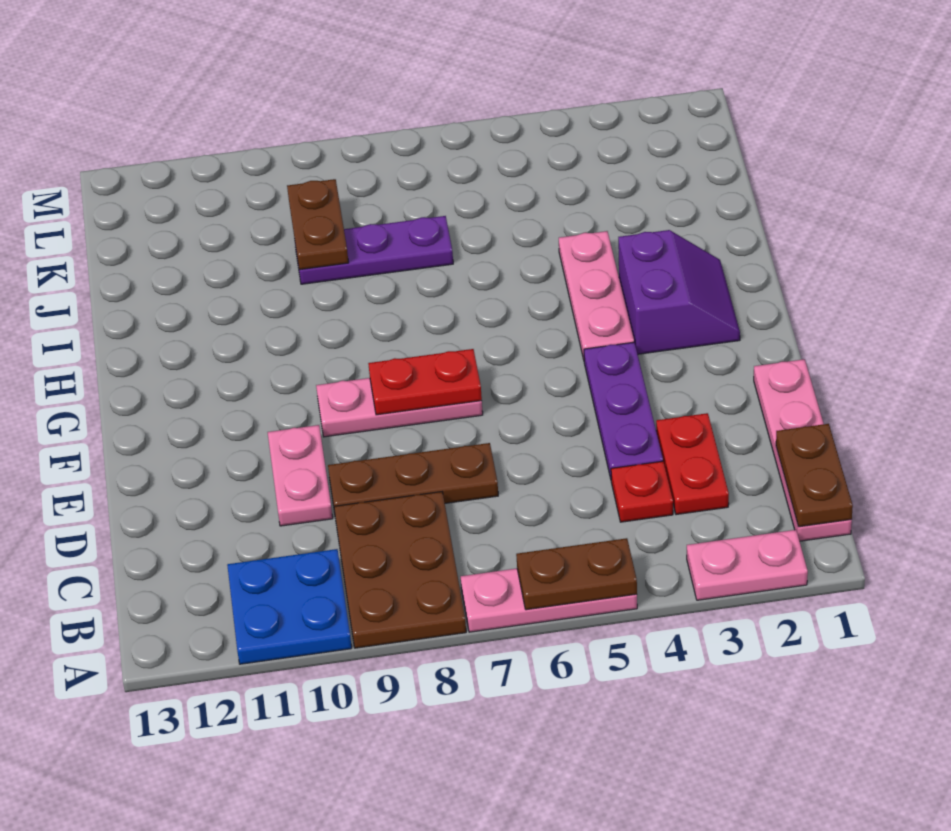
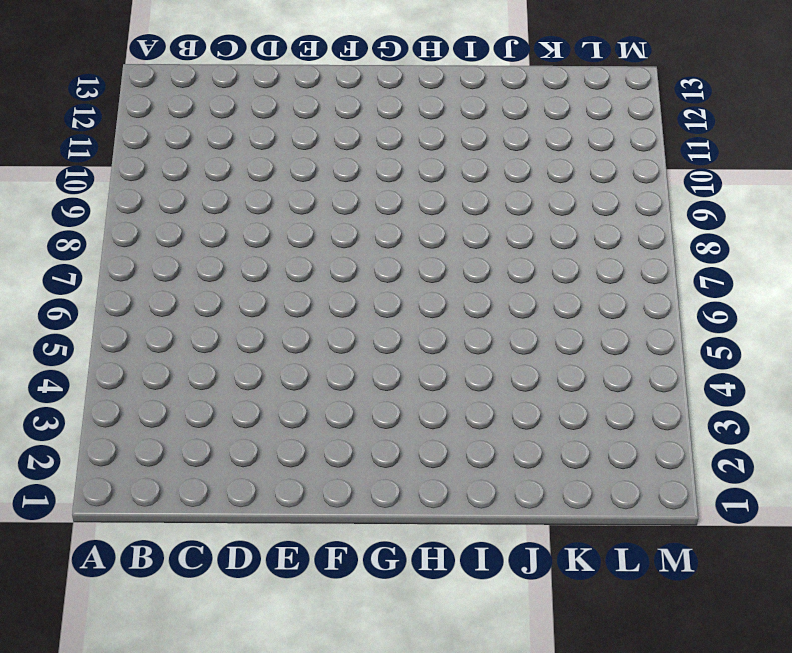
none -> pink plate A2:A3 level 1
none -> pink plate A5:A7 level 1
none -> brown plate A8:C9 level 1

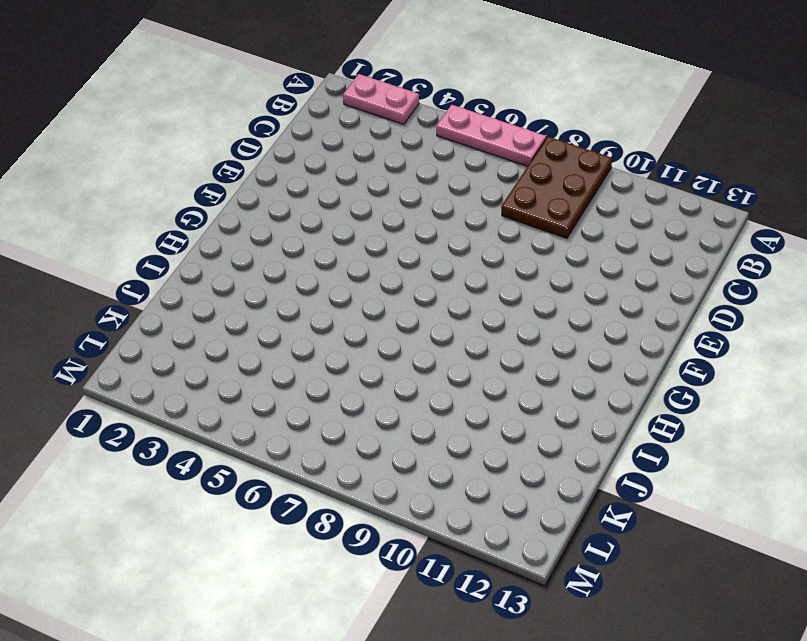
none -> blue plate A10:B11 level 1
none -> pink plate B1:E1 level 1
none -> red plate C3:D3 level 1

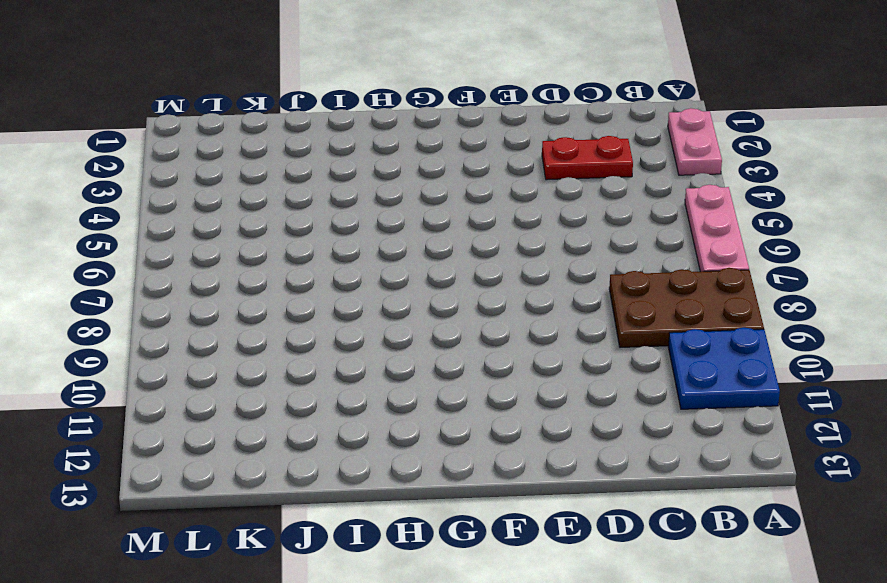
none -> pink plate B1:E1 level 1
none -> red plate C4 level 1
none -> purple plate D4:F4 level 1

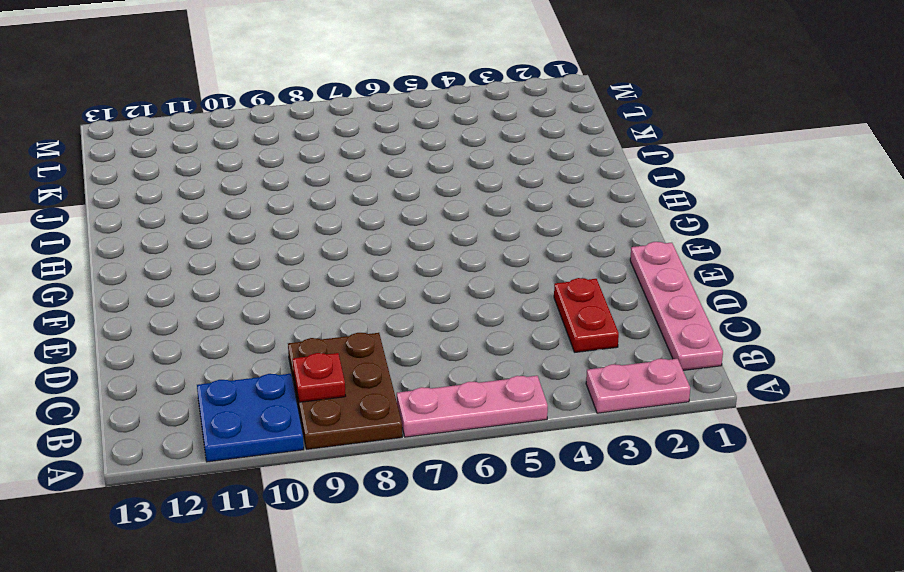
red plate B9 level 2 -> red plate C4 level 1
none -> purple plate D4:F4 level 1
none -> brown plate D7:D9 level 1
none -> pink plate D10:E10 level 1

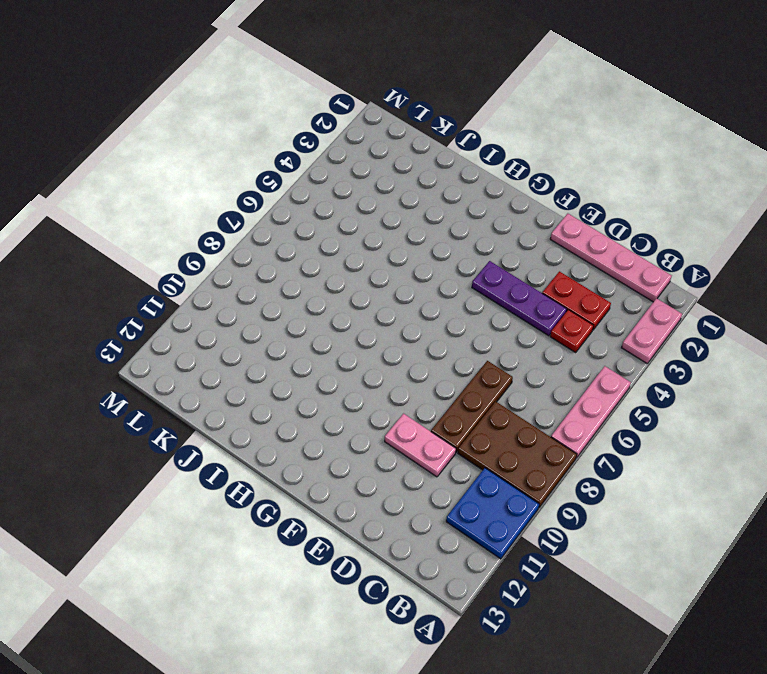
none -> pink plate F7:F9 level 1
none -> purple slope G2:H3 level 1 top 3
none -> pink plate G4:I4 level 1

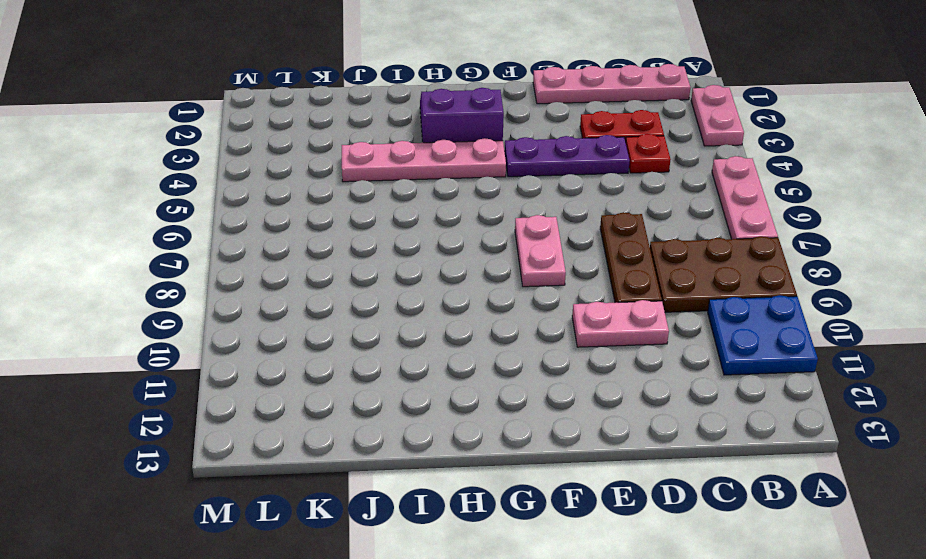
pink plate F7:F8 level 1 -> pink plate F7:F9 level 1
pink plate G4:J4 level 1 -> pink plate G4:I4 level 1
none -> purple plate J7:J9 level 1
none -> brown plate A5:A6 level 2
none -> brown plate B1:C1 level 2

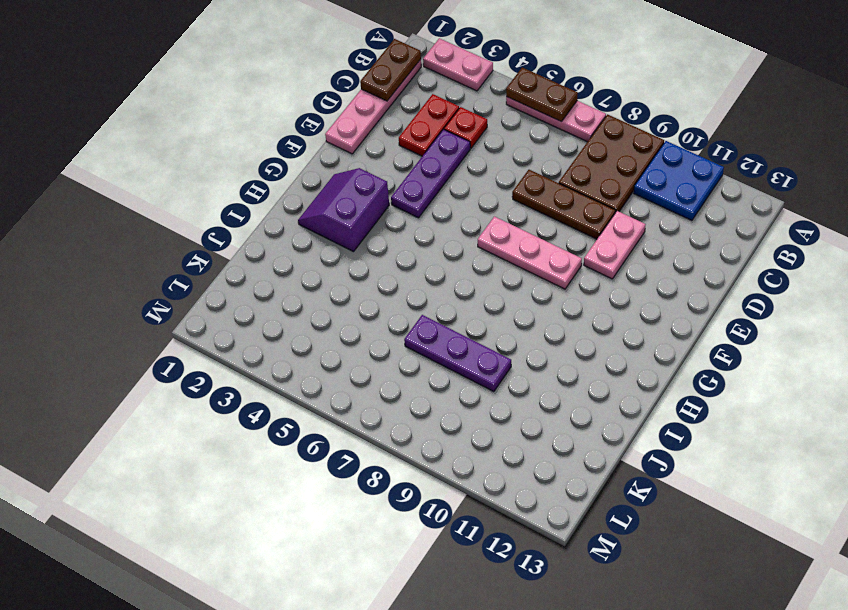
none -> pink plate G4:I4 level 1
none -> red plate F7:F8 level 2
none -> brown plate J9:K9 level 2

